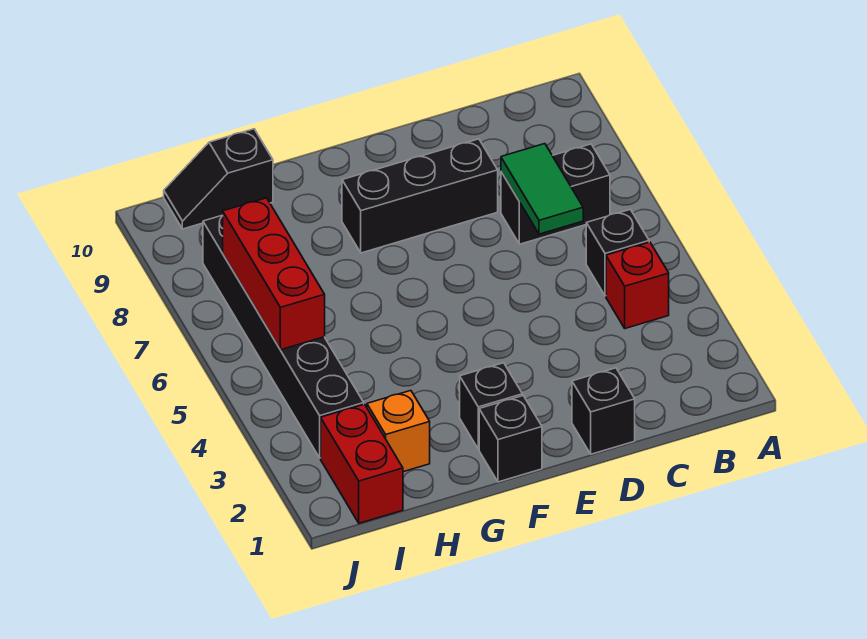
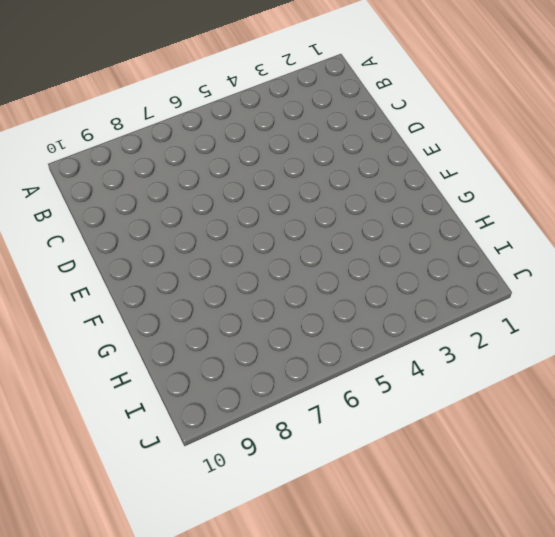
none -> red brick B4 level 1
none -> black brick B5 level 1
none -> black brick B7:C7 level 1

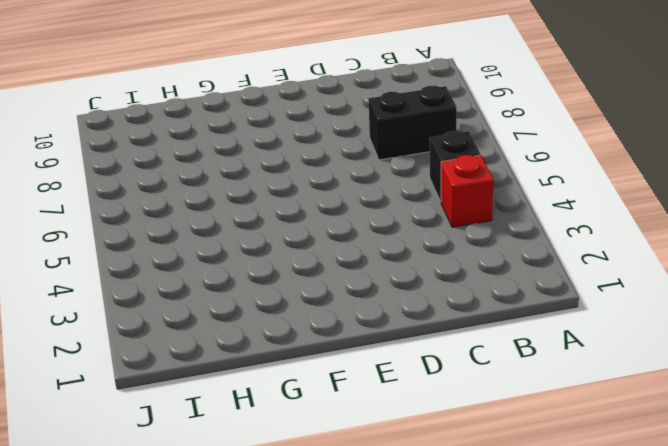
none -> black brick D1 level 1
none -> black brick D8:F8 level 1
none -> black brick F1 level 1

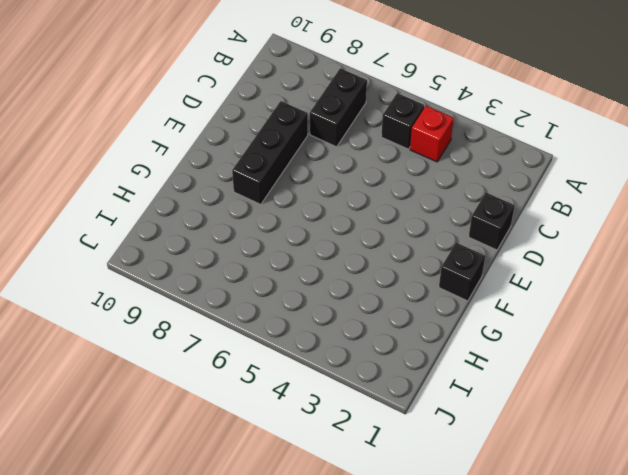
none -> black brick F2 level 1
none -> orange brick H2 level 1
none -> black slope H10:I10 level 1 top H

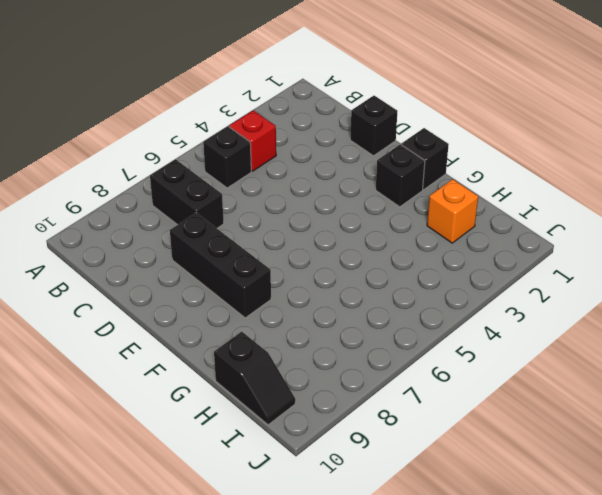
none -> red brick I1:I2 level 1
none -> black brick I3:I8 level 1
none -> green tile C6:C7 level 2

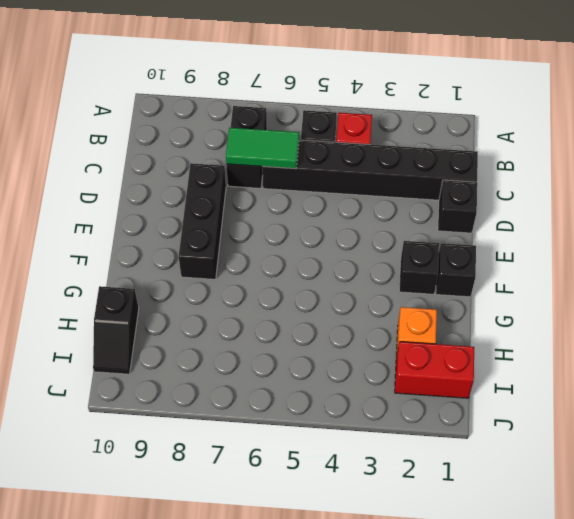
black brick C1:C6 level 1 -> black brick I3:I8 level 1
none -> red brick I5:I7 level 2

